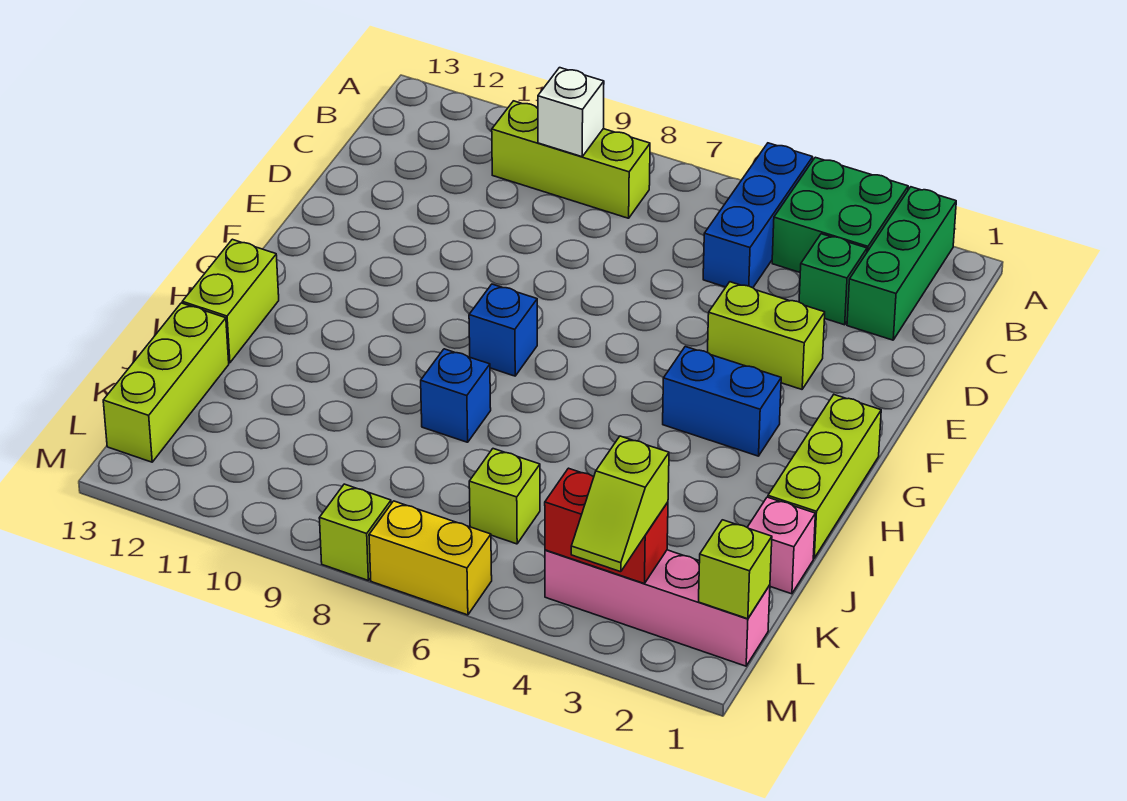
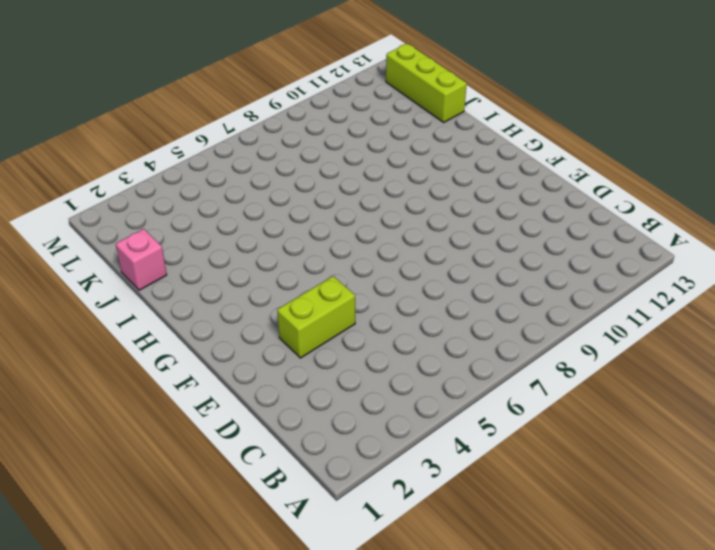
none -> green brick A2:C2 level 1
none -> green brick A3:B4 level 1
none -> blue brick A5:C5 level 1

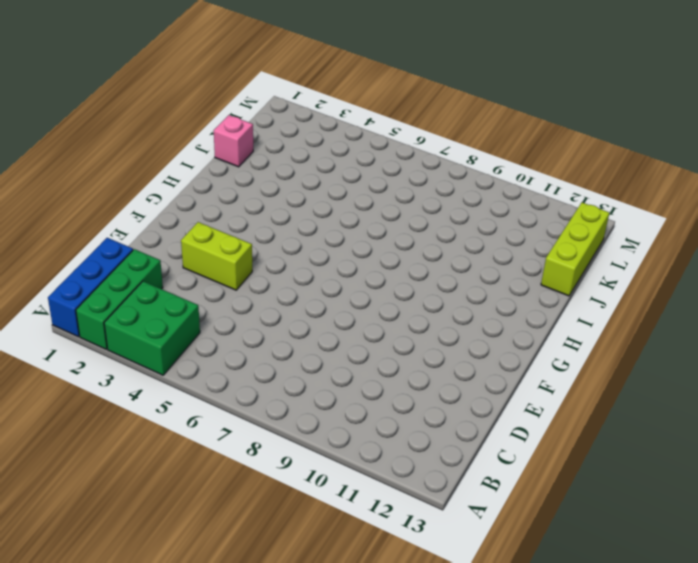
blue brick A1:C1 level 1 -> blue brick A5:C5 level 1
none -> lime brick B8:B10 level 1
none -> green brick C3 level 1
none -> lime brick G1:I1 level 1

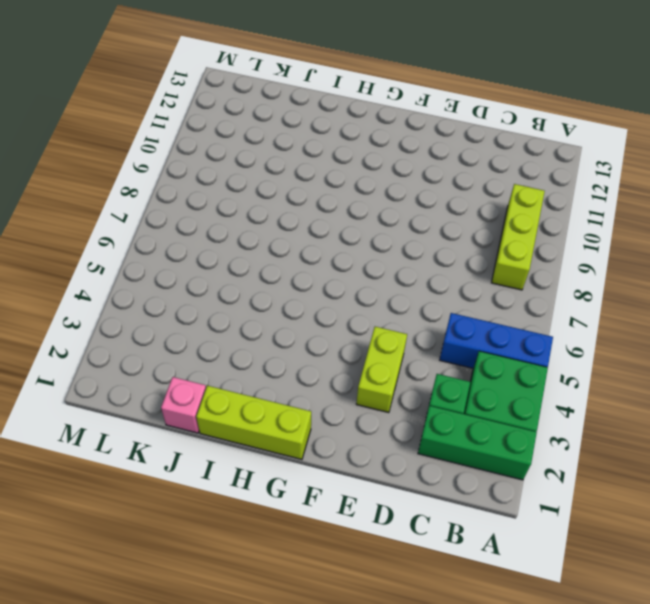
none -> blue brick G3:G4 level 1
none -> blue brick G8 level 1
none -> lime brick H13:I13 level 1

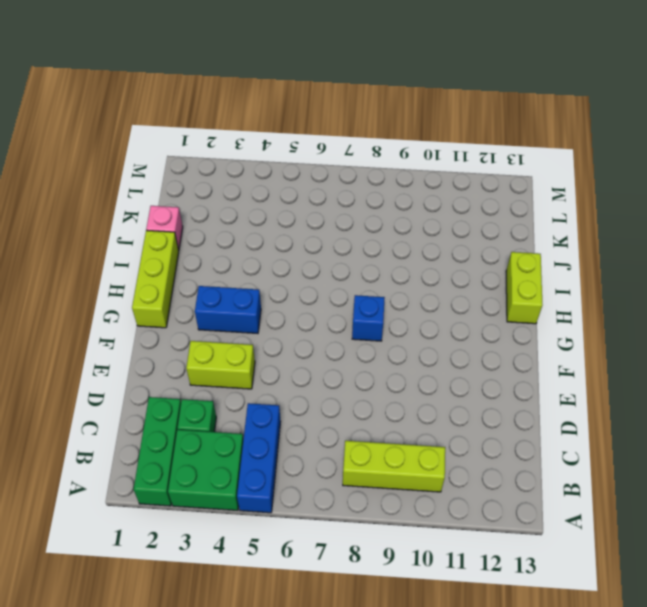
none -> blue brick I8 level 1
none -> lime brick J13:L13 level 1
none -> lime brick K6 level 1

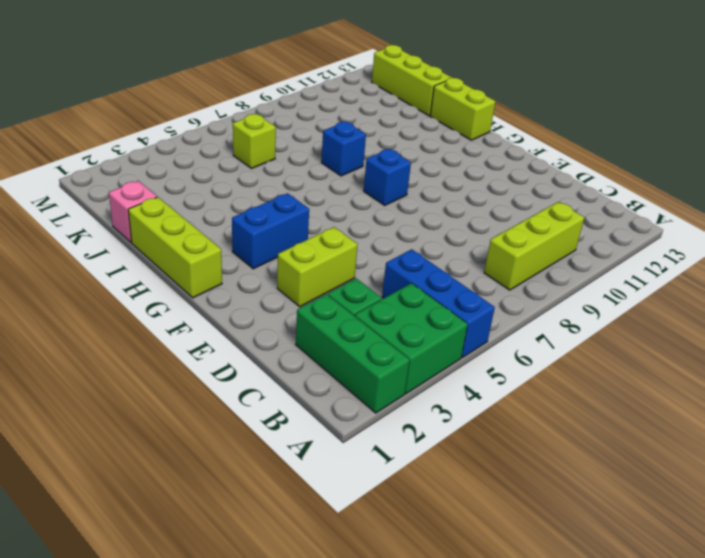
none -> pink brick L1:L4 level 1
none -> yellow brick M6:M7 level 1
none -> lime brick M8 level 1

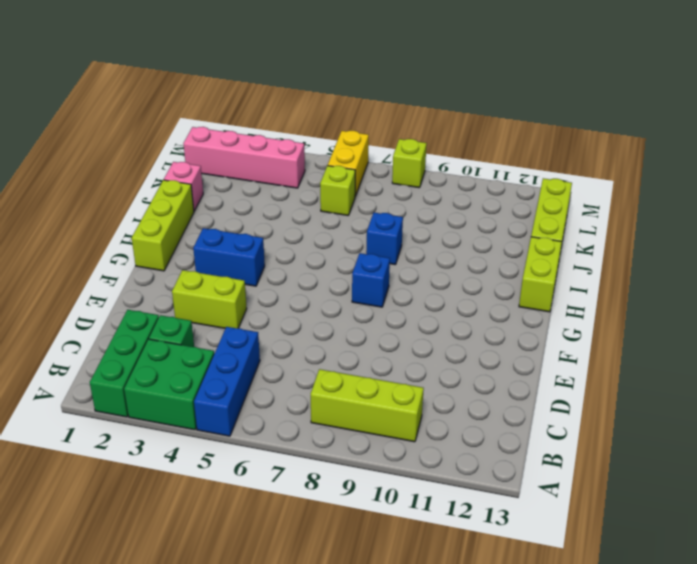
yellow brick L6:M6 level 1 -> yellow brick M6:M7 level 1
none -> white brick B9 level 2
none -> lime brick L1 level 2
none -> red brick L3:L4 level 2

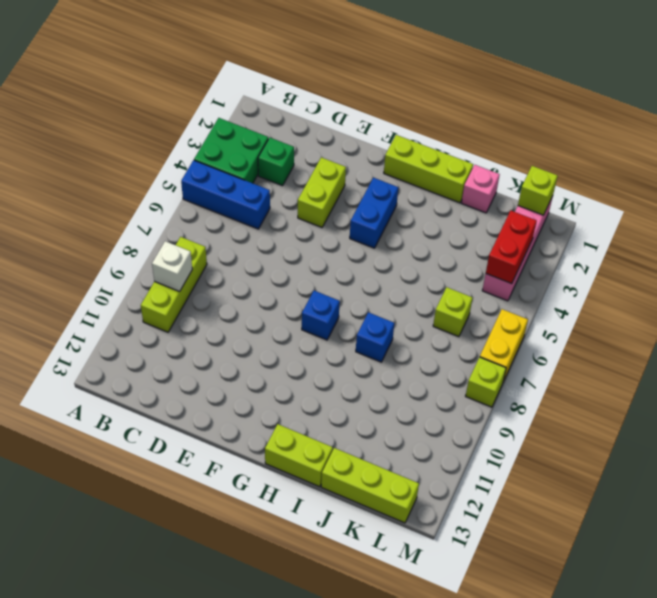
none -> green brick A2:C2 level 1
none -> lime slope L3:M3 level 3 top L

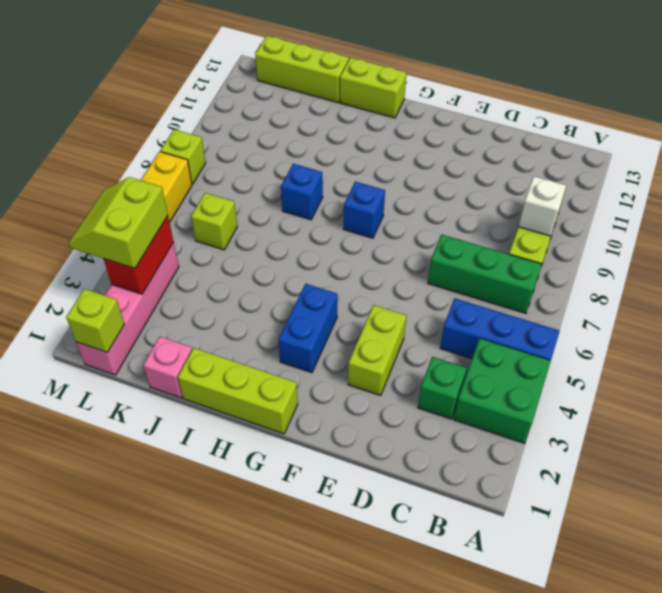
green brick B7:D7 level 1 -> green brick A2:C2 level 1
lime slope L3:M4 level 3 top L -> lime slope L3:M3 level 3 top L

